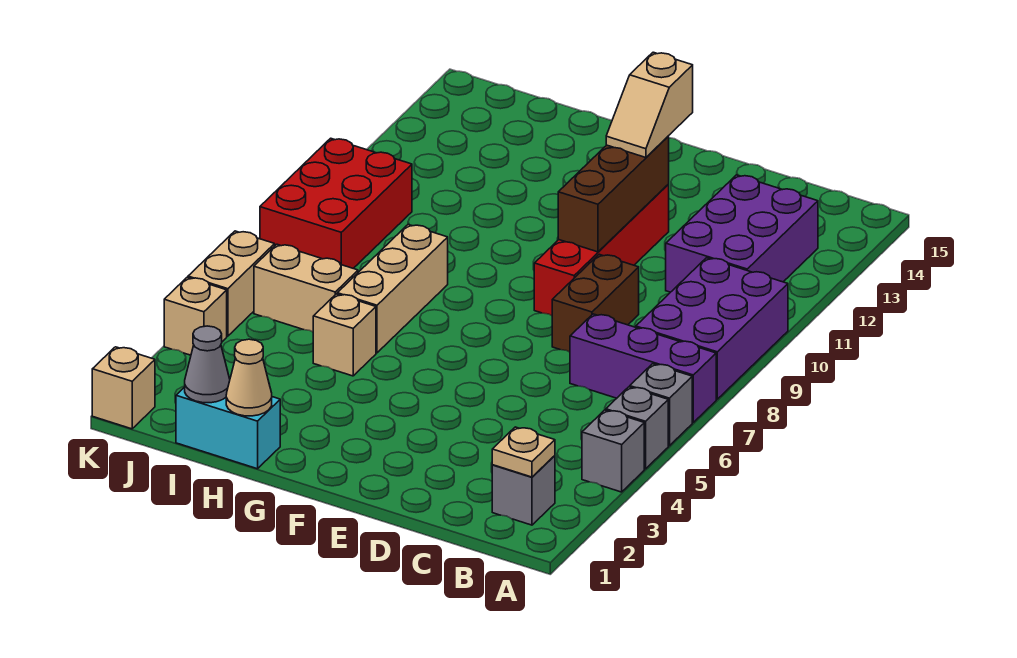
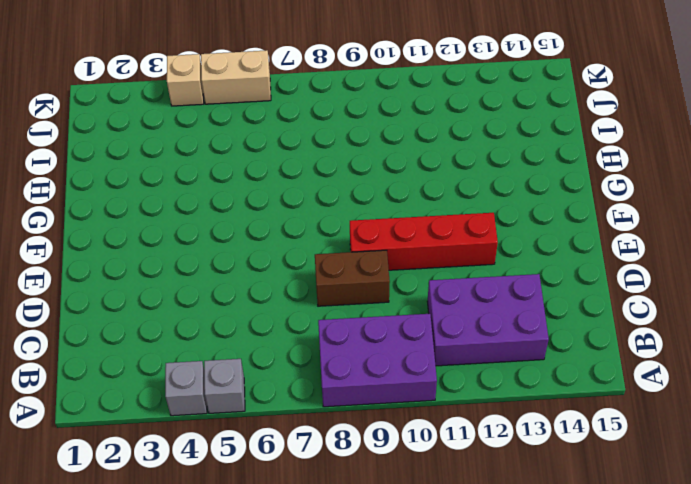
none -> grey brick A6 level 1
none -> purple brick A7:C7 level 1
none -> grey brick B2 level 1

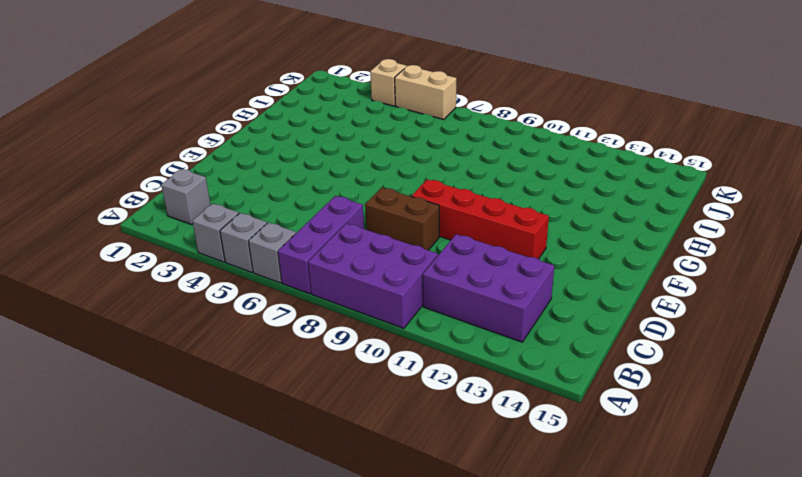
none -> cyan brick H1:I1 level 1
none -> tan brick H5 level 1
none -> tan brick H6:H8 level 1

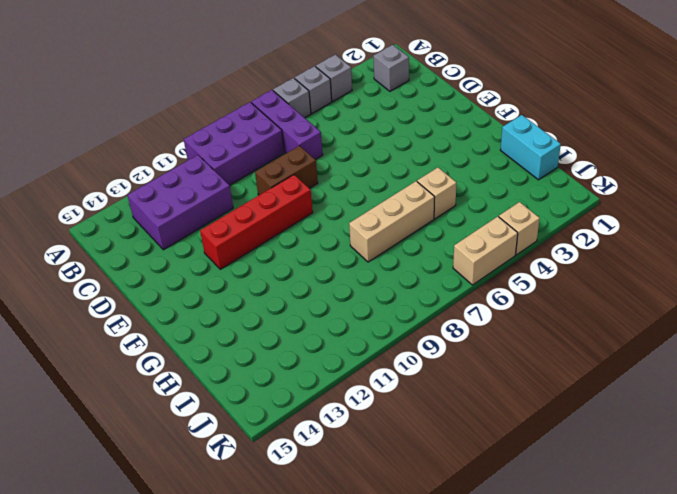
none -> tan brick I6:J6 level 1
none -> red brick J8:K10 level 1
none -> tan brick K1 level 1

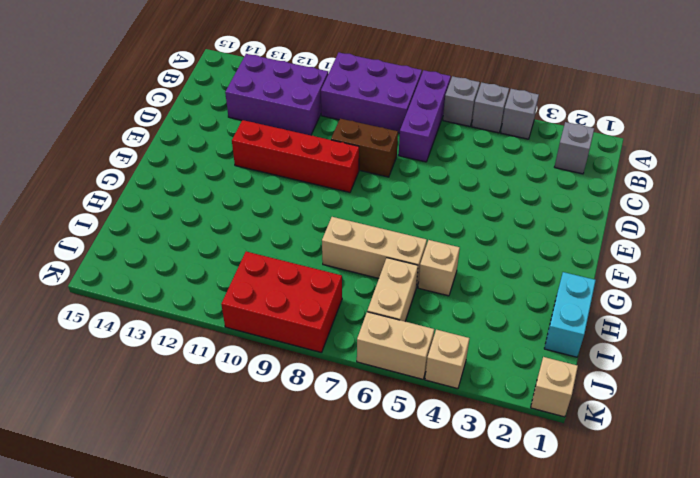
none -> tan plate B2 level 2
none -> brown brick E10:E12 level 2
none -> tan cone H1 level 2

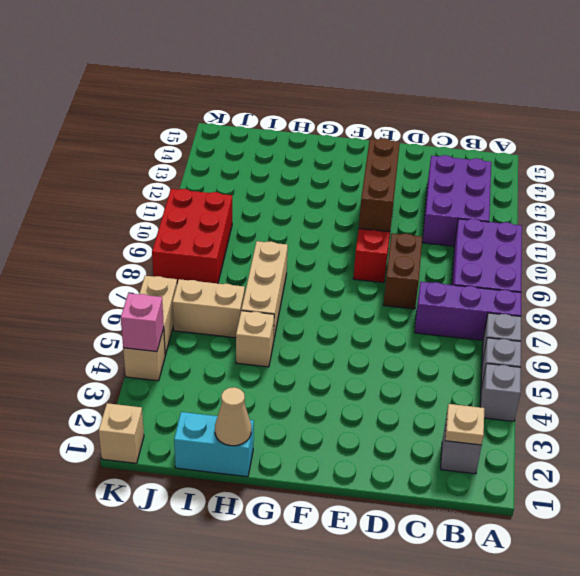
pink brick K4 level 2 -> none
none -> grey cone I1 level 2
none -> tan slope E12:E13 level 3 top 13

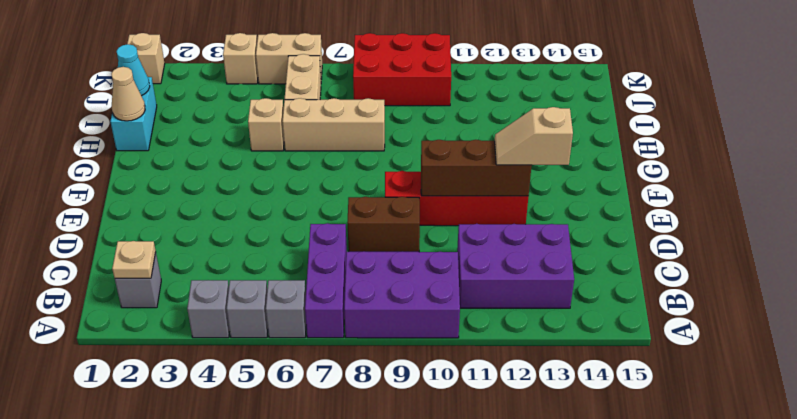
cyan cone I1 level 2 -> grey cone I1 level 2

